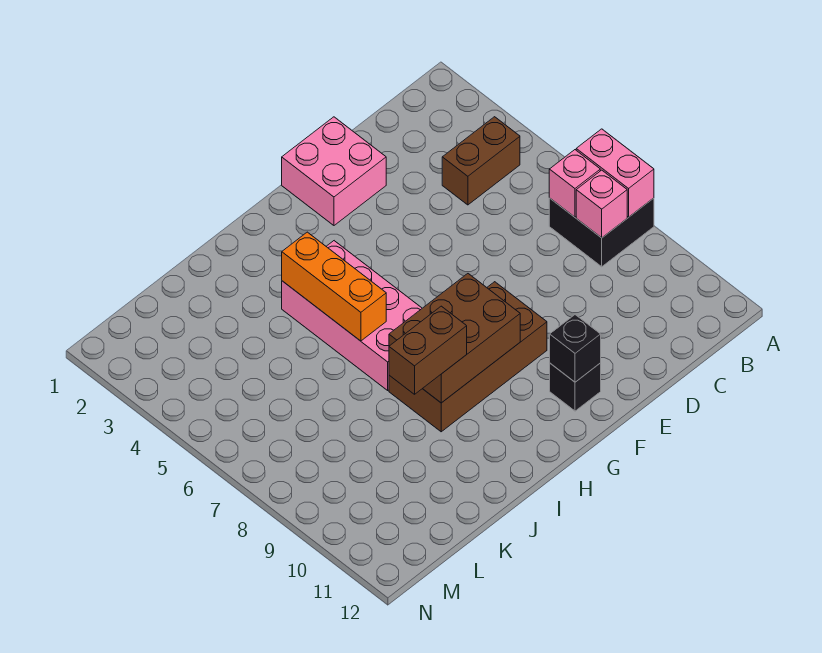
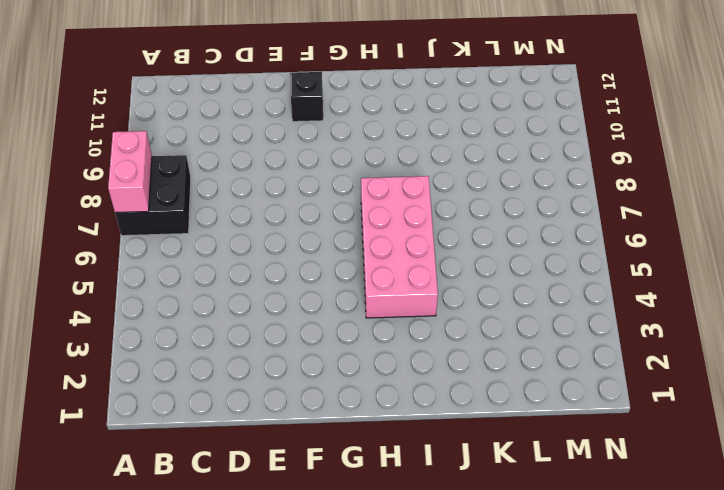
none -> brown brick B4:C4 level 1
none -> pink brick E1:F2 level 1
none -> brown brick F8:I9 level 1

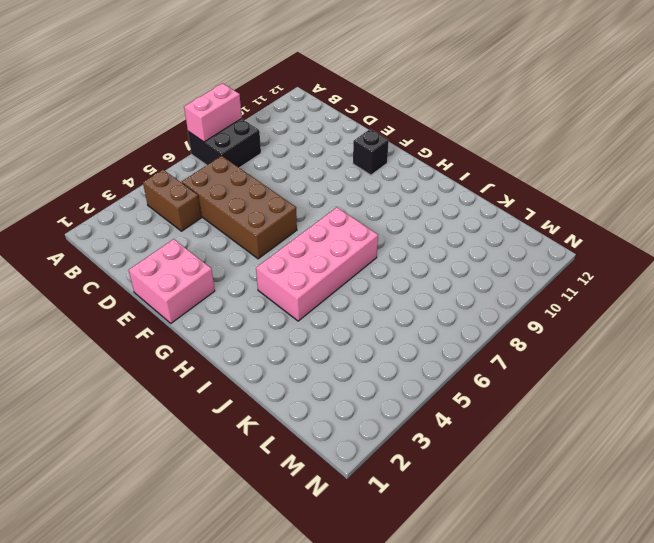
brown brick C5:F6 level 1 -> brown brick F8:I9 level 1
none -> pink brick B7 level 2
none -> pink brick B8 level 2
none -> black brick F11 level 2

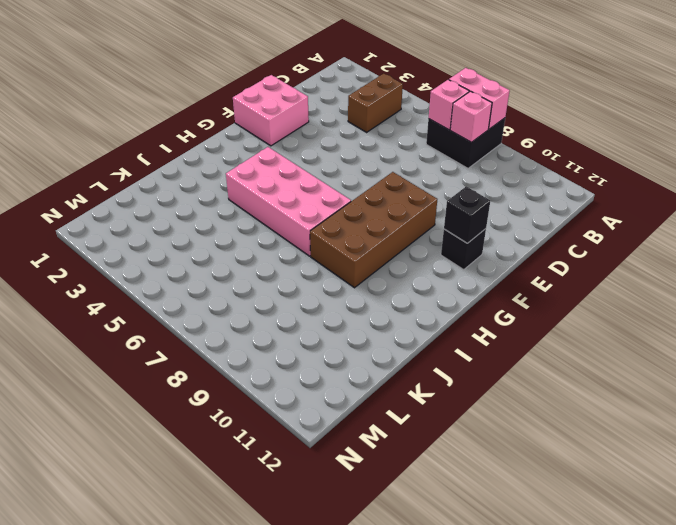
none -> brown brick G8:I9 level 2
none -> orange brick I4:I6 level 2
none -> brown brick I9:J9 level 3

